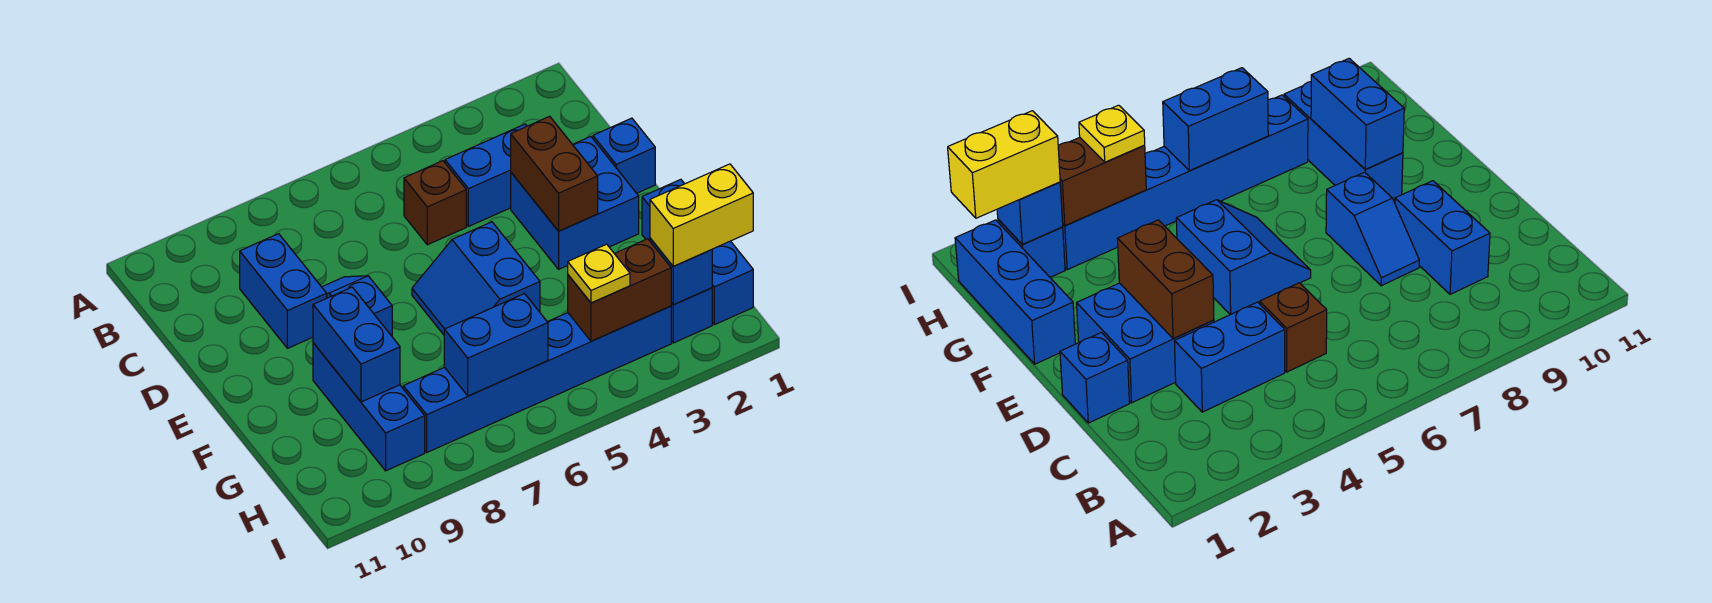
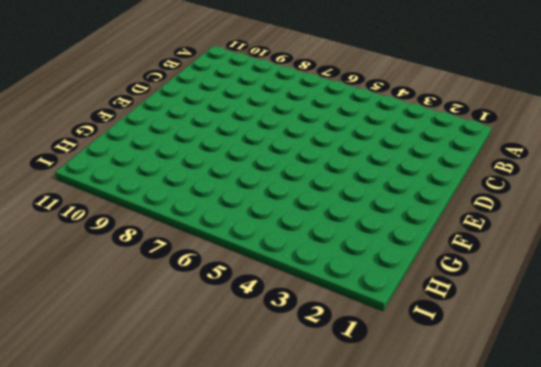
none -> blue brick C3:C4 level 1
none -> brown brick C5 level 1
none -> blue brick C9:D9 level 1

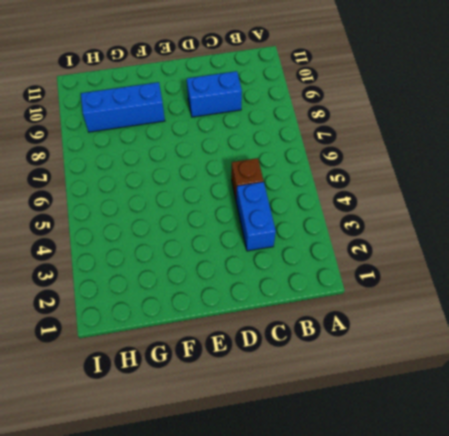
none -> blue brick D1 level 1
none -> blue brick D2:E3 level 1
none -> blue slope D8:E8 level 1 top E

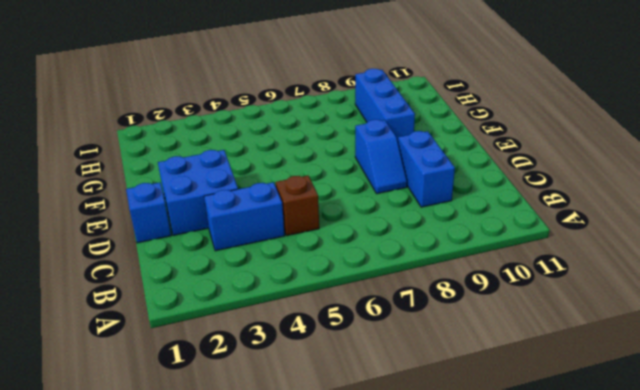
none -> blue slope E5:F6 level 1 top 5
none -> blue brick F1:H1 level 1
none -> blue brick H2 level 1

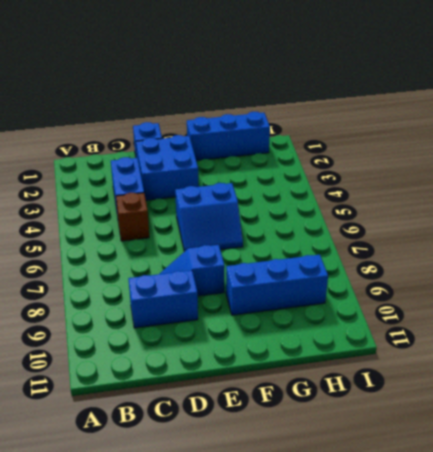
none -> blue brick H2 level 1
none -> blue brick H3:H8 level 1
none -> brown brick D3:E3 level 2

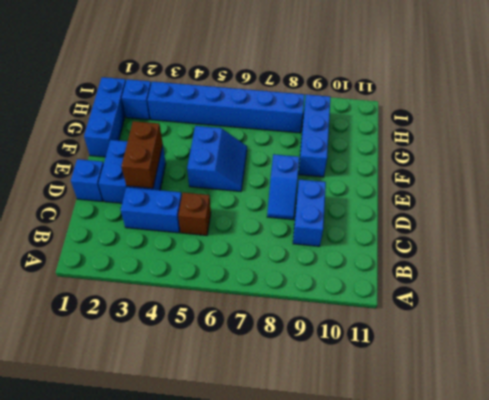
none -> blue brick F9:G9 level 2
none -> blue brick H2 level 2
none -> brown brick H3:H4 level 2

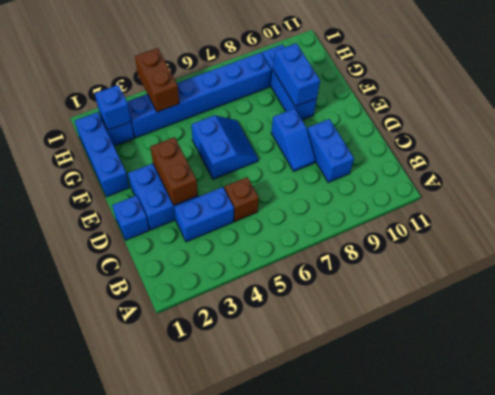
brown brick H4:I4 level 2 -> brown brick H3:H4 level 2
none -> blue brick H6:H7 level 2
none -> yellow brick H1:H2 level 3
none -> yellow plate H4 level 3

